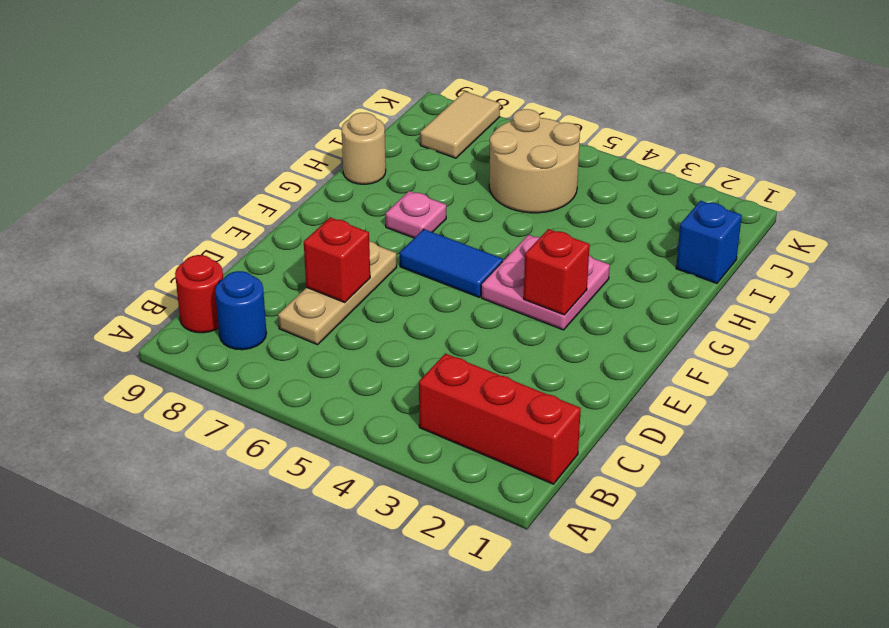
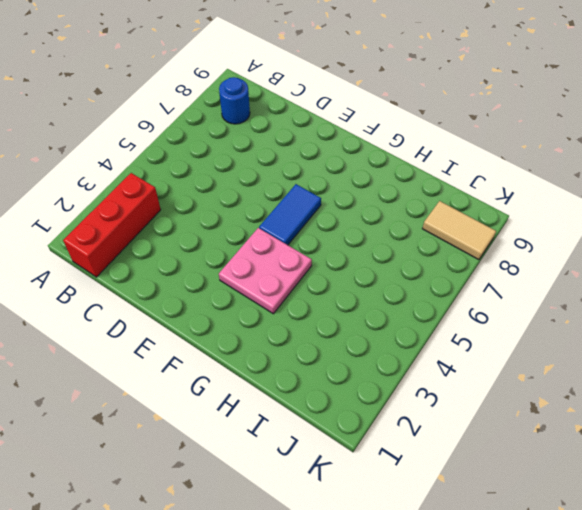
none -> red round brick B9 level 1
none -> tan plate C7:E7 level 1
none -> pink plate G7 level 1

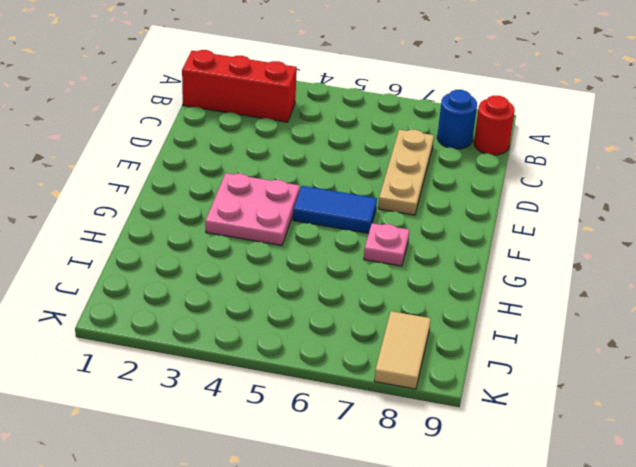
none -> tan round brick H9 level 1
none -> blue brick I1 level 1
none -> tan round brick I5:J6 level 1

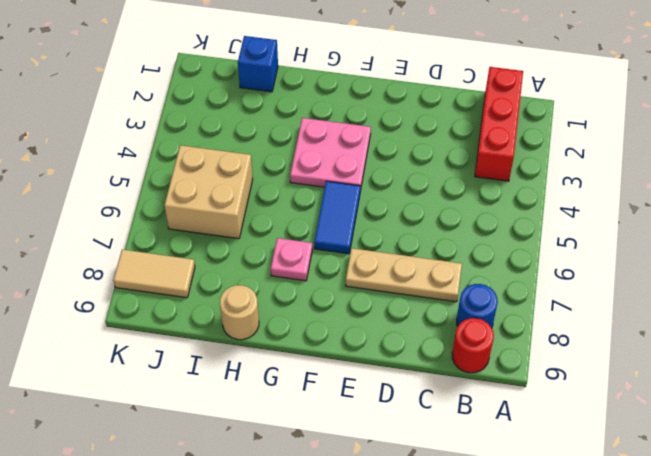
tan brick I5:J6 level 1 -> tan round brick I5:J6 level 1
none -> red brick D7 level 2
none -> red brick F3 level 2

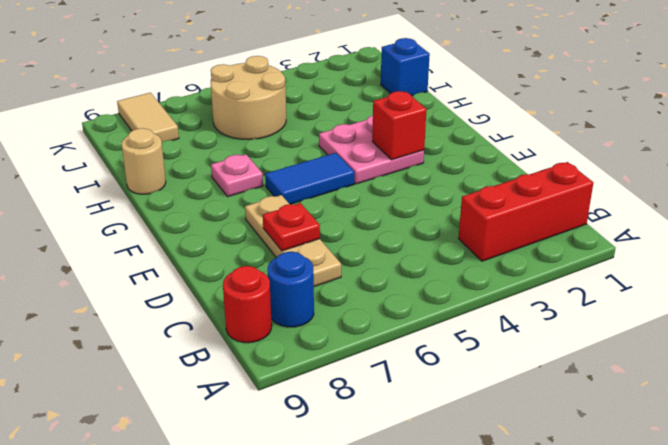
red plate D7 level 2 -> red brick D7 level 2

